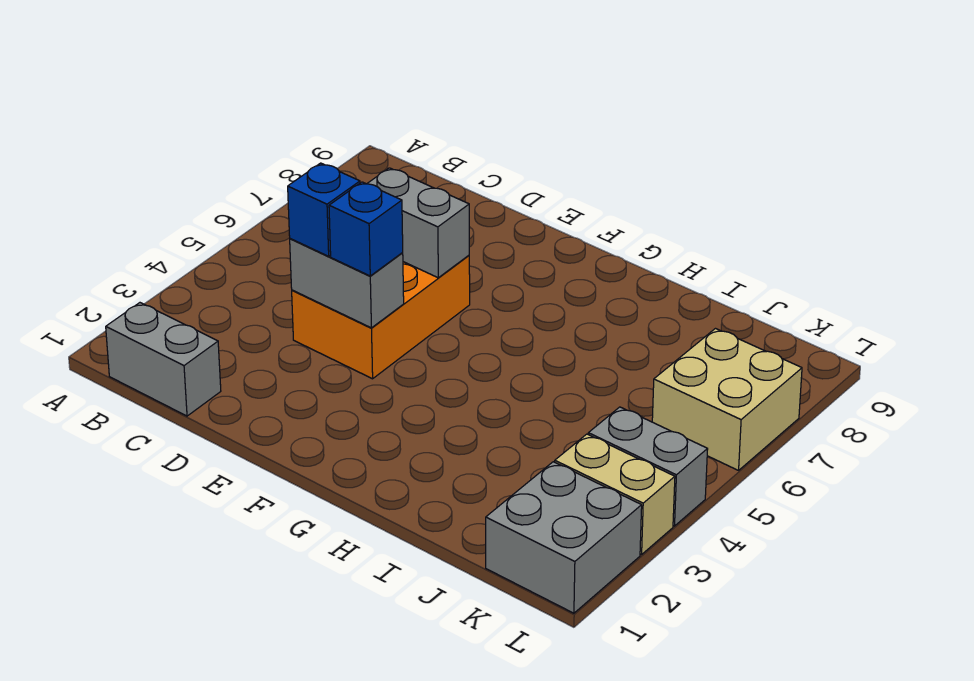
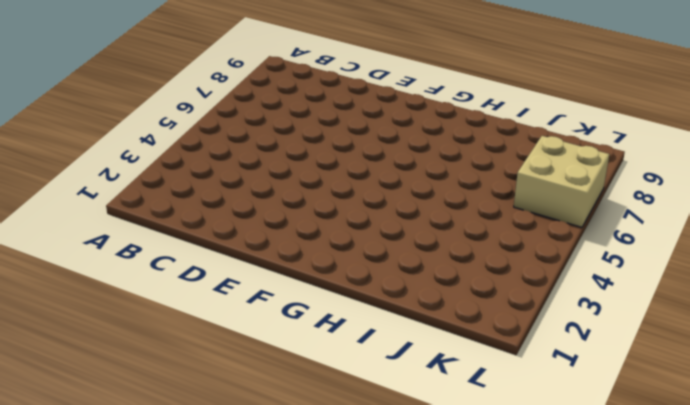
none -> grey brick B1:C1 level 1
none -> orange brick D4:E6 level 1

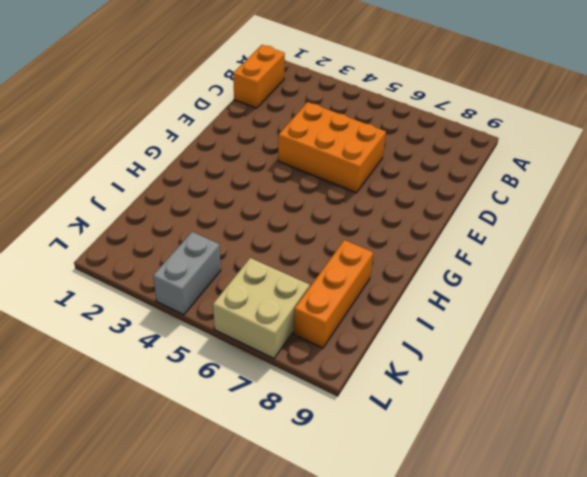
orange brick B1:C1 level 1 -> grey brick B1:C1 level 1
orange brick I8:K8 level 1 -> none
none -> grey brick K1:L2 level 1
none -> tan brick K3:L3 level 1

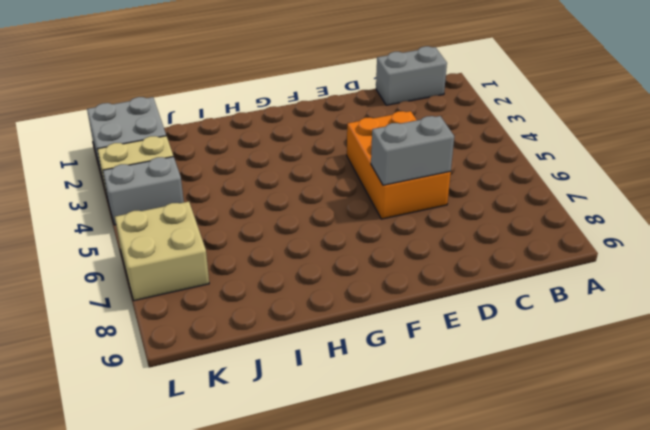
none -> grey brick D4:E4 level 2
none -> blue brick D4 level 3

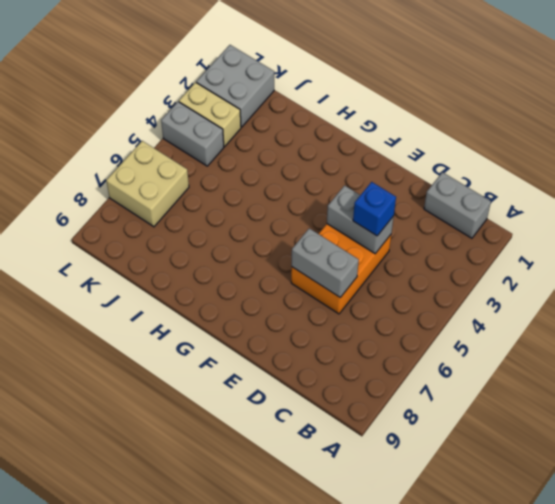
none -> blue brick E4 level 3

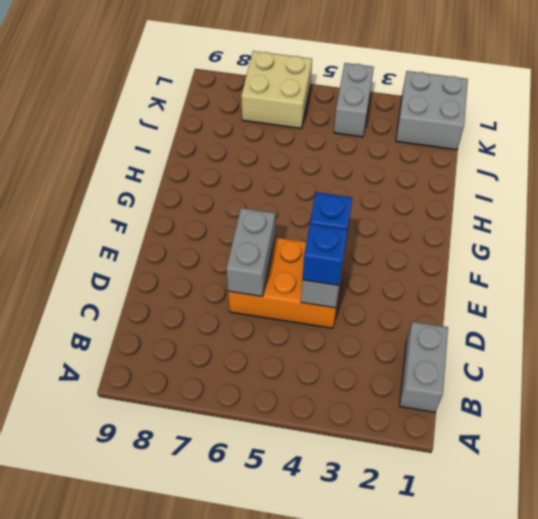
none -> tan brick K3:L3 level 1

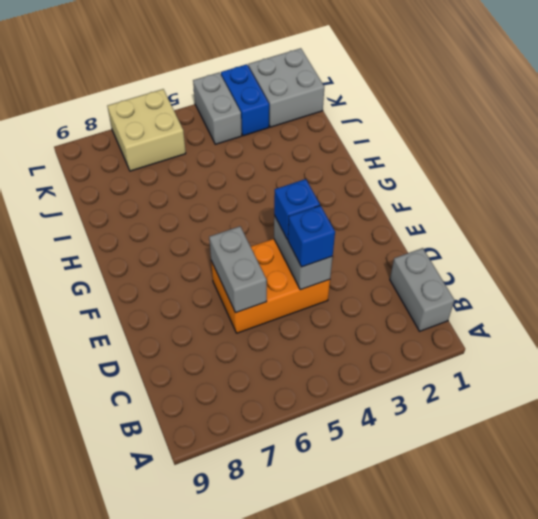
blue brick K3:L3 level 1 -> tan brick K3:L3 level 1

